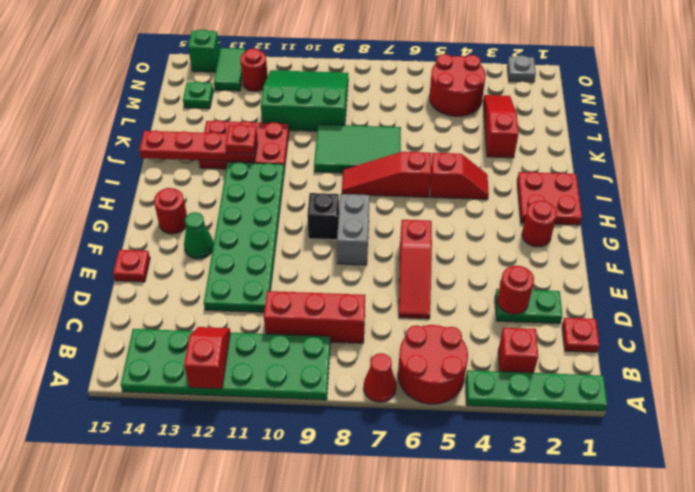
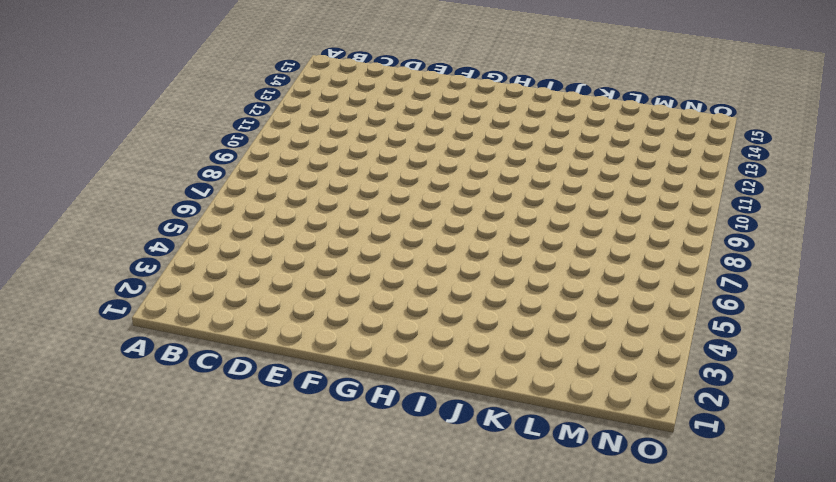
none -> green plate A1:A4 level 1
none -> red round brick A5:B6 level 1
none -> red cone A7 level 1
none -> green plate A9:B14 level 1

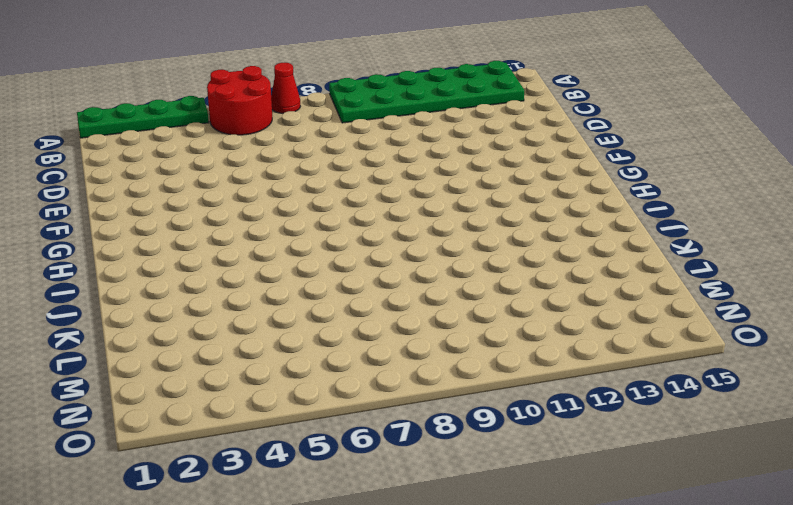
none -> red brick B3 level 1
none -> red plate C1 level 1
none -> red brick C8:C10 level 1
none -> green plate D2:D3 level 1

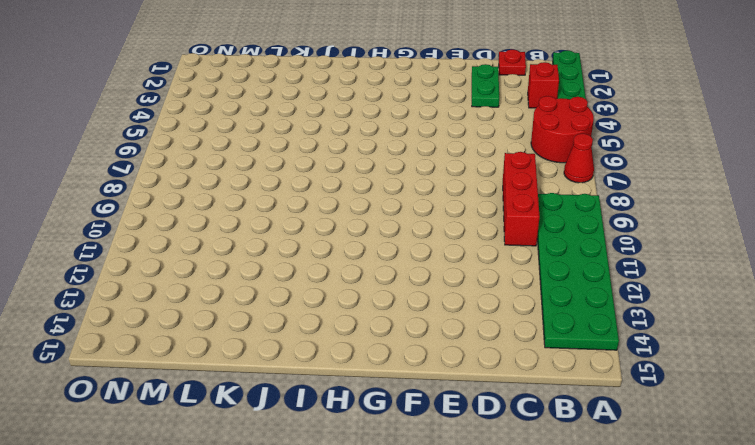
none -> red slope D6:F6 level 1 top F
none -> green plate D11:I12 level 1
none -> red plate E15 level 1
none -> grey brick F8:G8 level 1

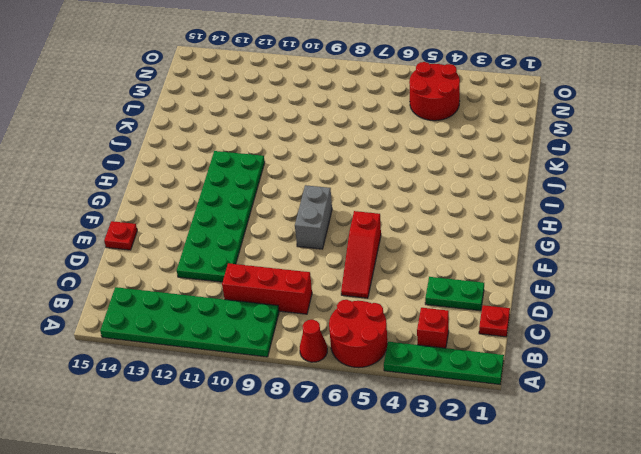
none -> green cone F13 level 1
none -> red round brick G2 level 1
none -> black brick G9 level 1
none -> red round brick G14 level 1

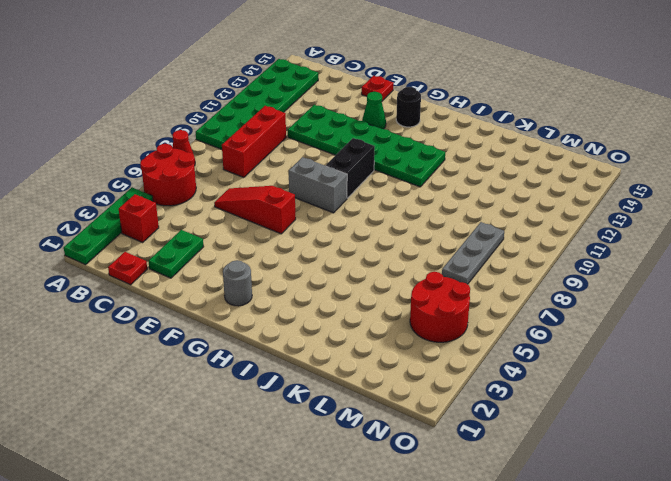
grey round brick G2 level 1 -> red round brick G2 level 1
black brick G9:G10 level 1 -> black brick G9 level 1
black round brick G14 level 1 -> red round brick G14 level 1
grey plate M7:M9 level 1 -> green slope L9:N11 level 1 top L
none -> red plate H1:I2 level 1
none -> red slope I4:I5 level 1 top 5
none -> red slope I6:I8 level 1 top 6
none -> green tile J7:K9 level 1

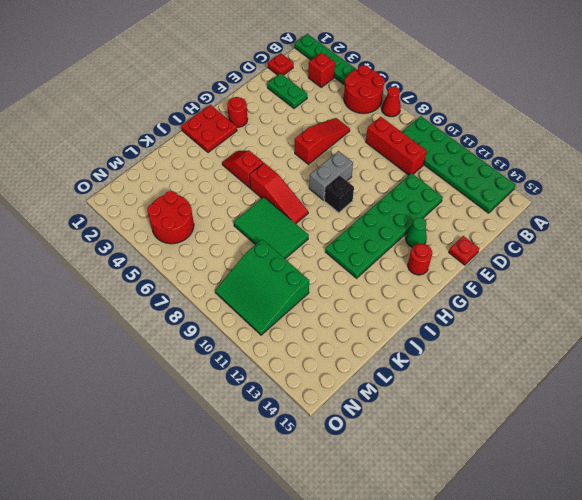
none -> red plate J11:K13 level 1
none -> red slope K3:M3 level 1 top K
none -> green plate M14 level 1
none -> red round brick N12 level 1

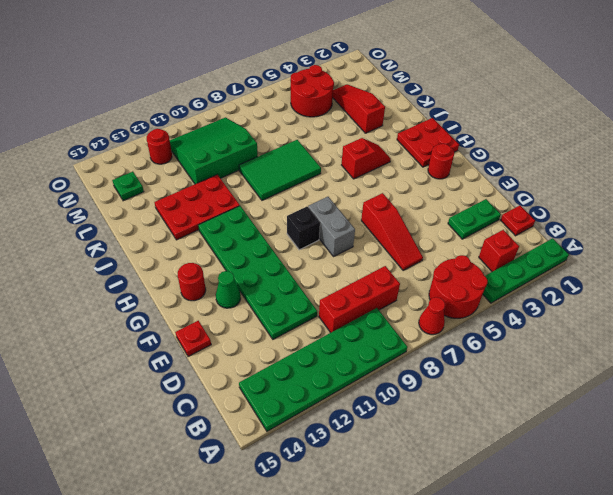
none -> red slope I6:I8 level 1 top 6
none -> green tile N13:O13 level 1
none -> grey plate O2 level 1
none -> green brick O14 level 1

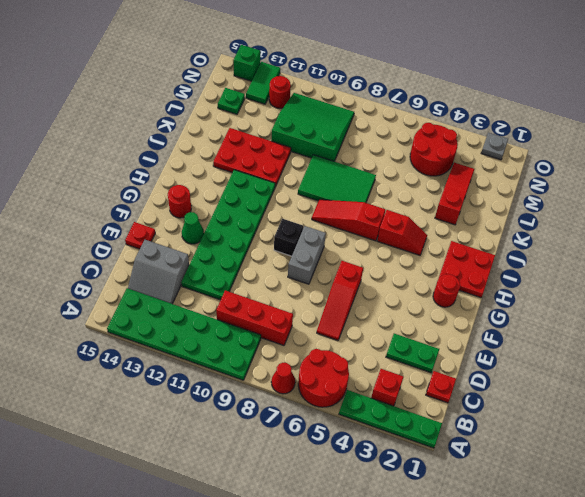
grey slope C13:D14 level 1 top D -> none
none -> red slope A12:B12 level 2 top A
none -> red round brick D3 level 2
none -> red plate J12:J15 level 2
none -> red plate J12 level 3

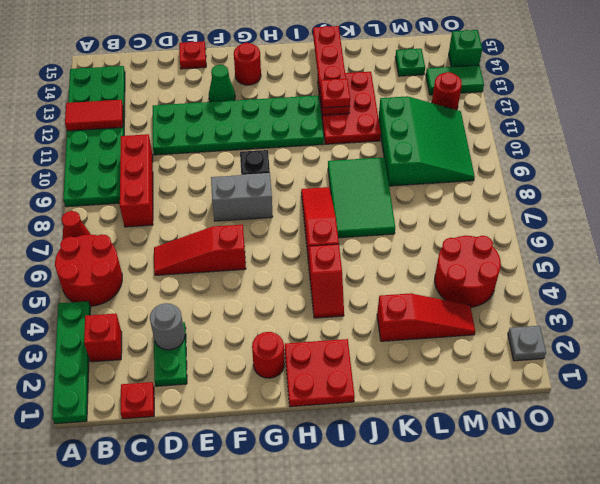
red tile A12:B12 level 2 -> red slope A12:B12 level 2 top A
grey round brick D3 level 2 -> red round brick D3 level 2

